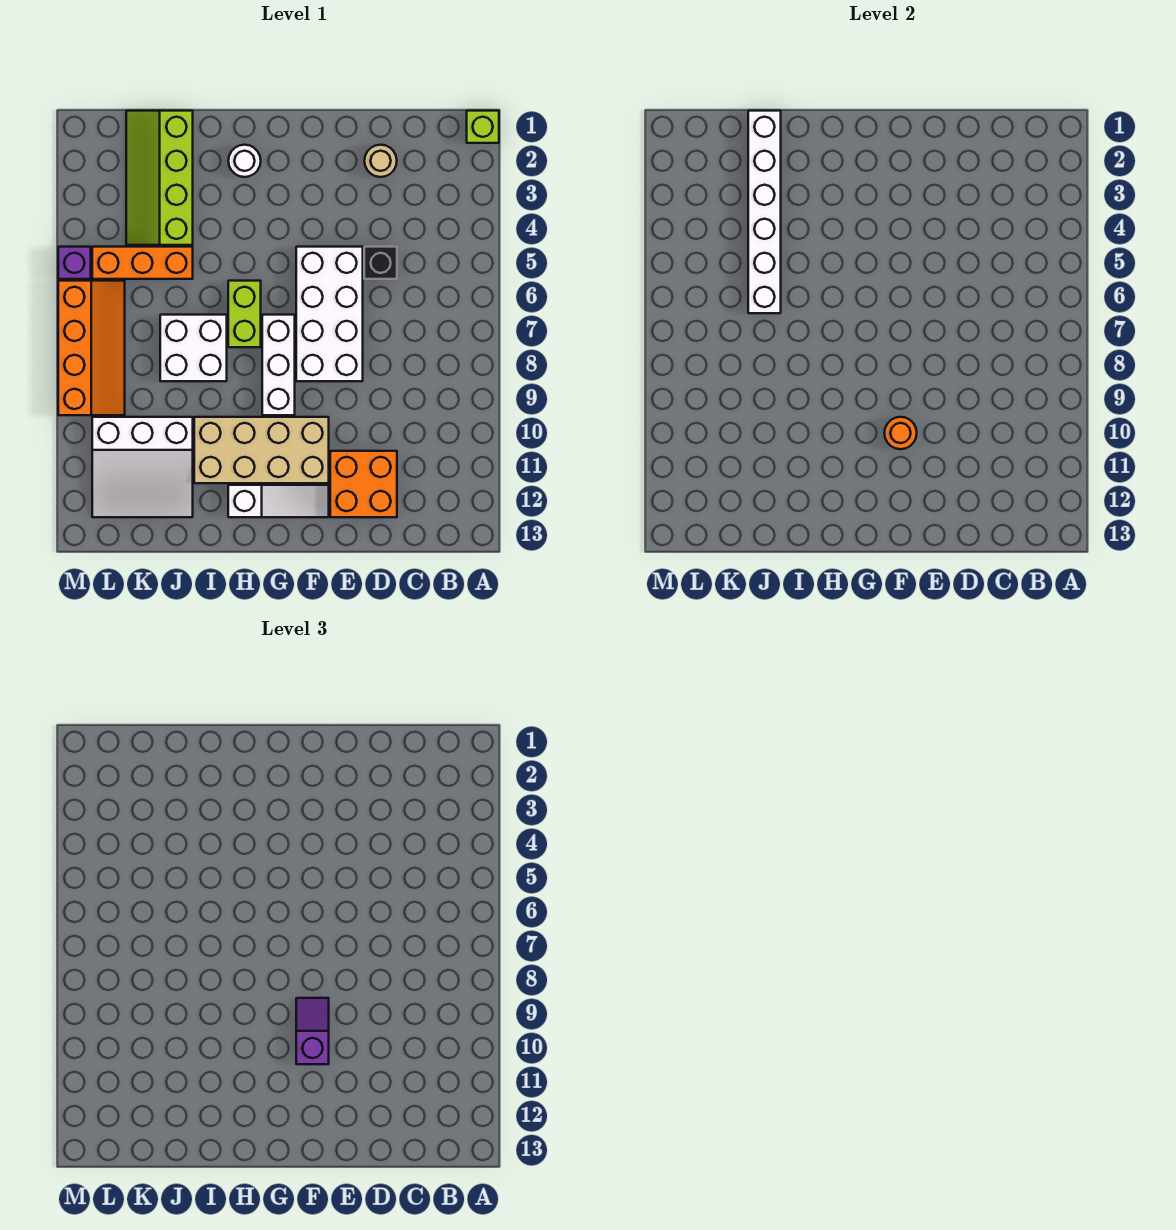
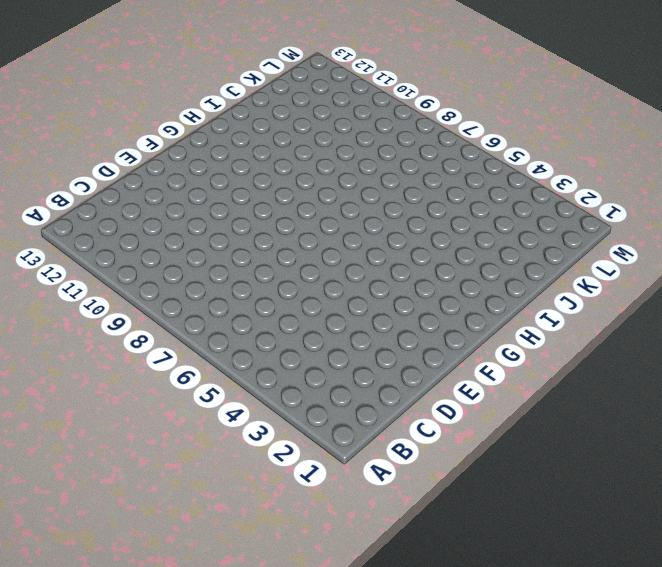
none -> lime brick A1 level 1
none -> tan round brick D2 level 1
none -> black brick D5 level 1

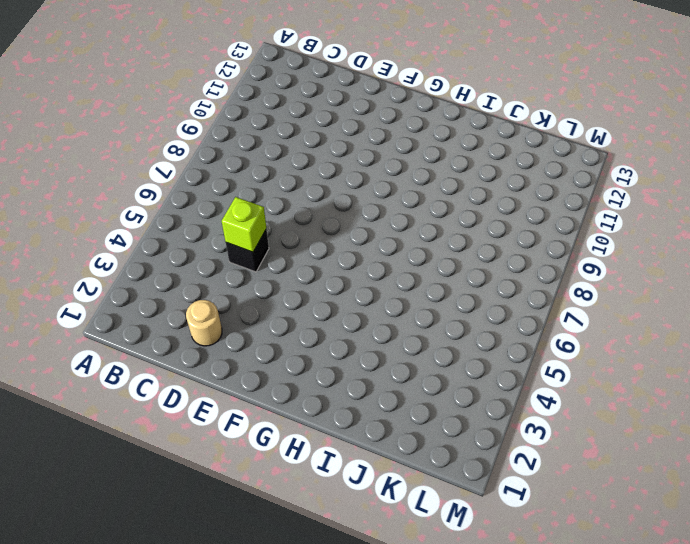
lime brick D5 level 2 -> lime brick A1 level 1
none -> orange brick D11:E12 level 1
none -> white brick E5:F8 level 1
none -> tan brick F10:I11 level 1

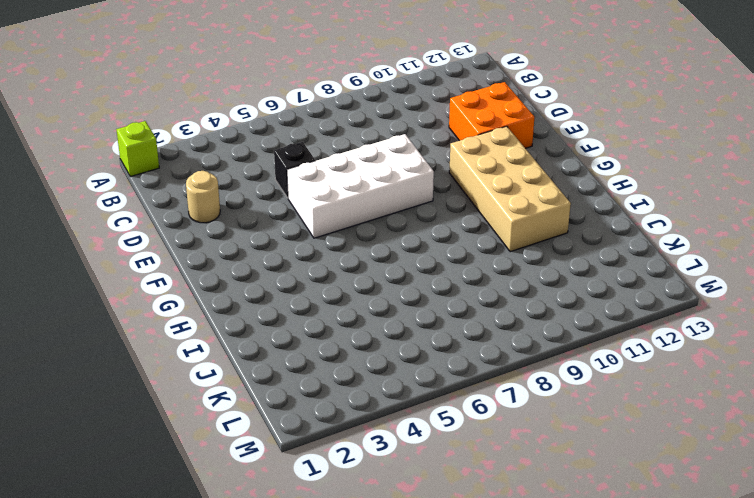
none -> white slope F12:H12 level 1 top H
none -> white brick G7:G9 level 1
none -> white round brick H2 level 1

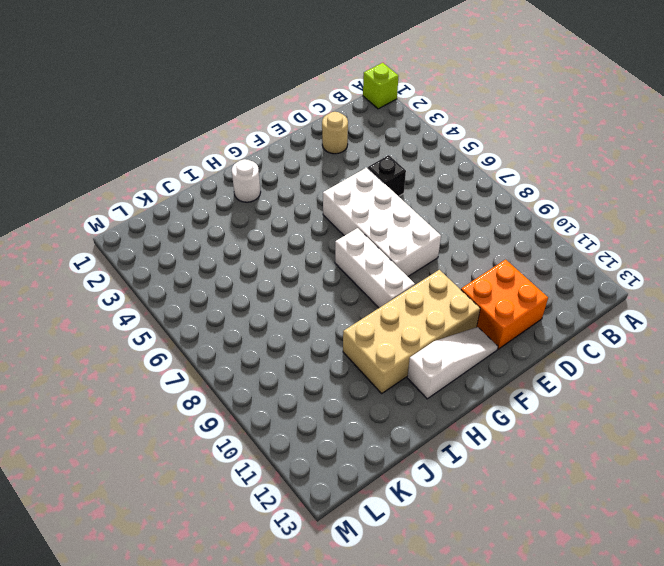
none -> lime brick H6:H7 level 1
none -> white brick I7:J8 level 1
none -> lime slope J1:K4 level 1 top J

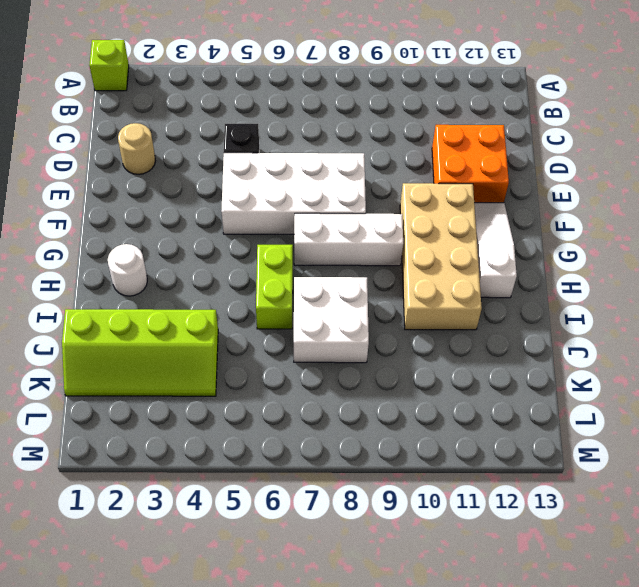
lime brick H6:I6 level 1 -> lime brick H6:H7 level 1
none -> orange brick J5:L5 level 1
none -> white slope J10:L12 level 1 top 10
none -> orange slope L6:M9 level 1 top M

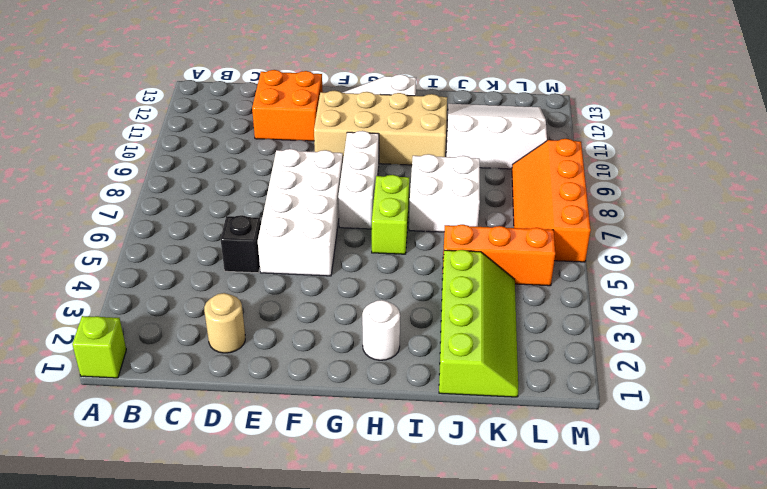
none -> purple brick M5 level 1
none -> orange round brick F10 level 2
none -> white brick J1:J6 level 2

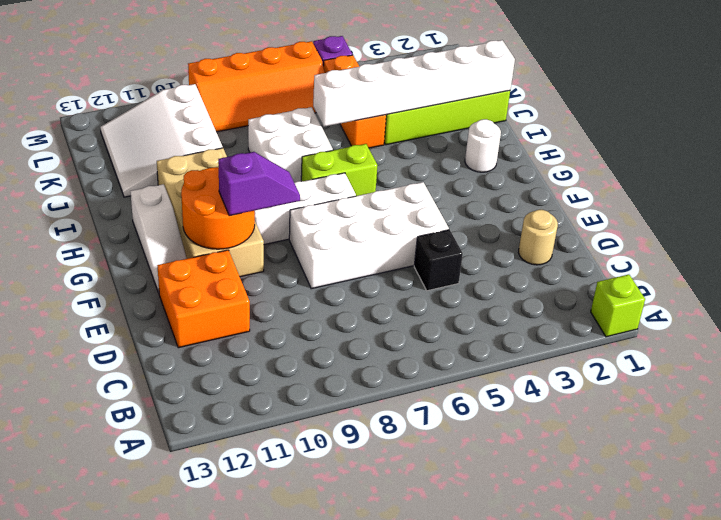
orange round brick F10:G11 level 2 -> orange round brick F10 level 2

